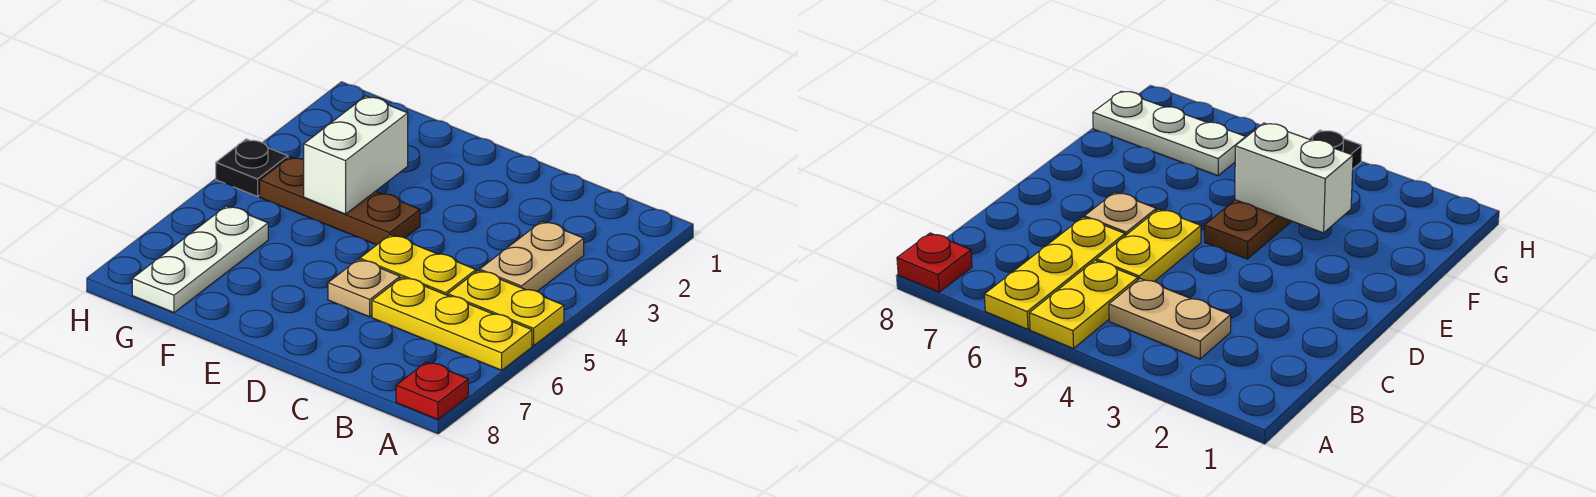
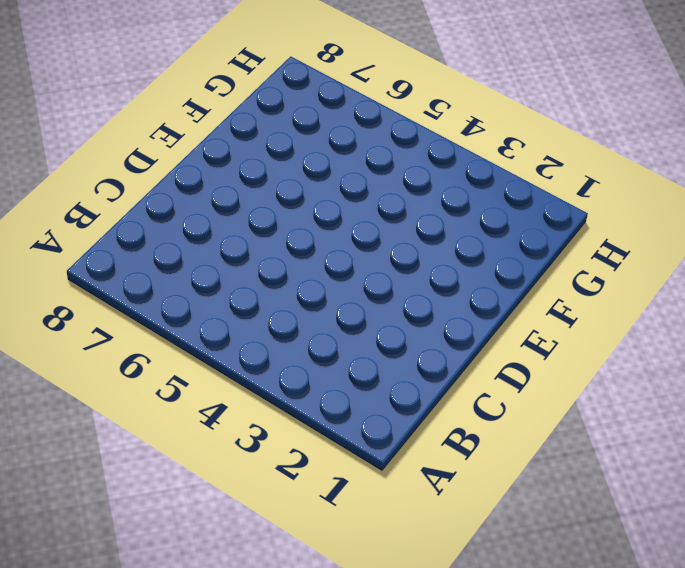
none -> yellow plate A5:B5 level 1
none -> yellow plate A6:C6 level 1

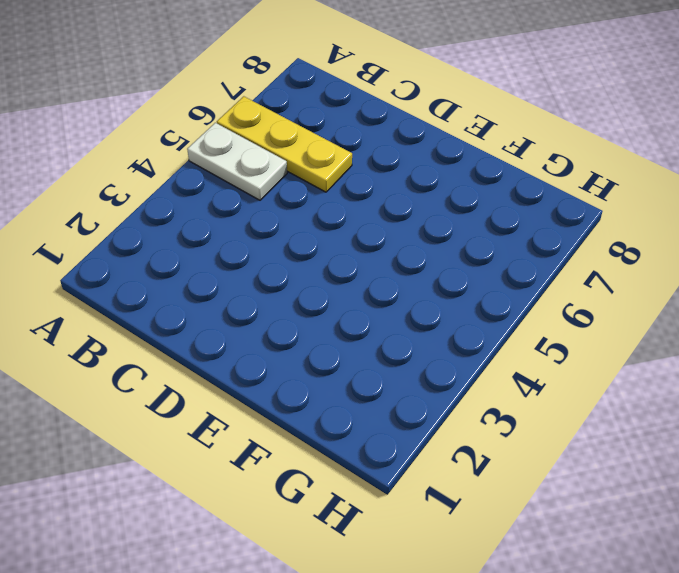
white plate A5:B5 level 1 -> yellow plate A5:B5 level 1
none -> red plate A8 level 1
none -> tan plate B3:B4 level 1

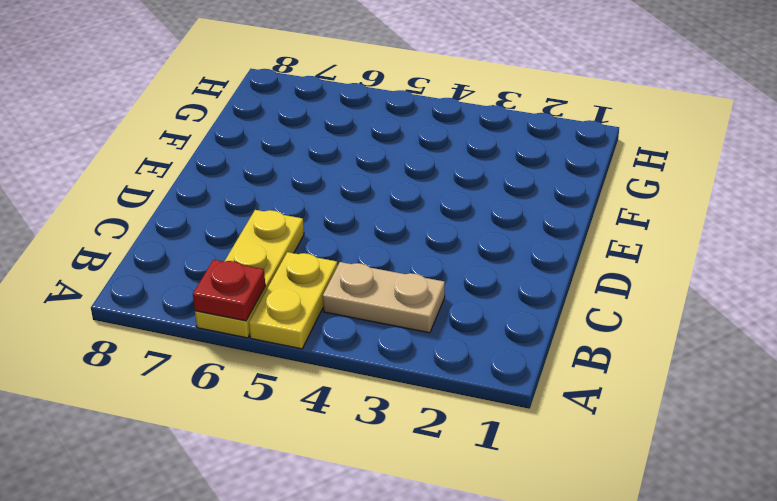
red plate A6 level 2 -> red plate A8 level 1
none -> yellow plate C5:D5 level 1
none -> tan plate D6 level 1

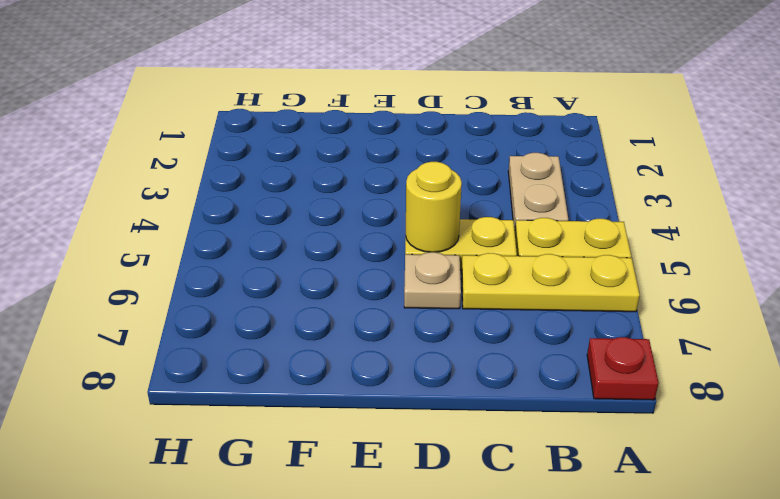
yellow round brick D5 level 2 -> none
none -> brown plate E4:G4 level 1
none -> white plate G6:G8 level 1

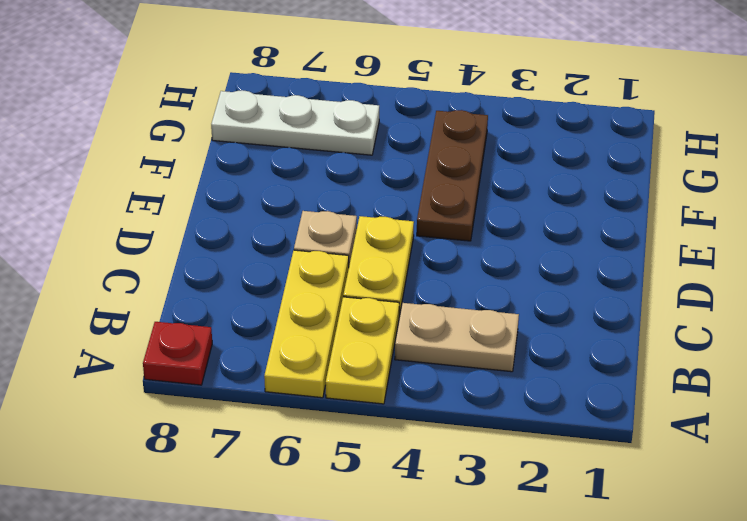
none -> black plate H4 level 1
none -> white brick F3:F4 level 2

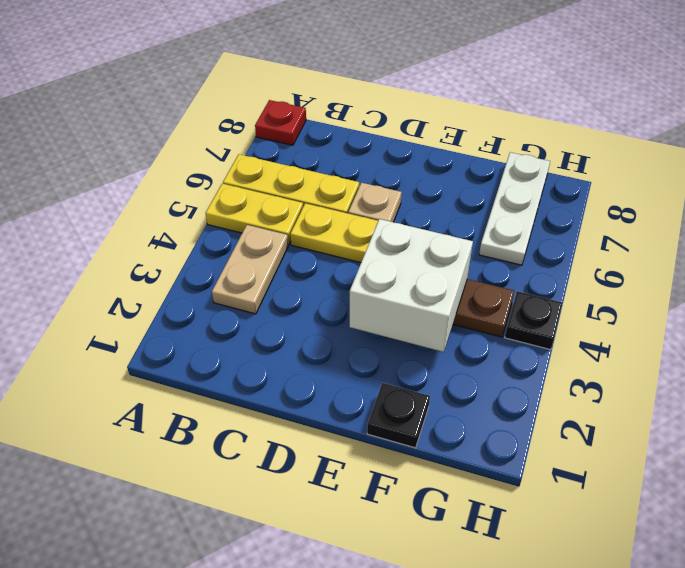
white brick E3:F4 level 2 -> white brick F3:F4 level 2
black plate F1 level 1 -> none

